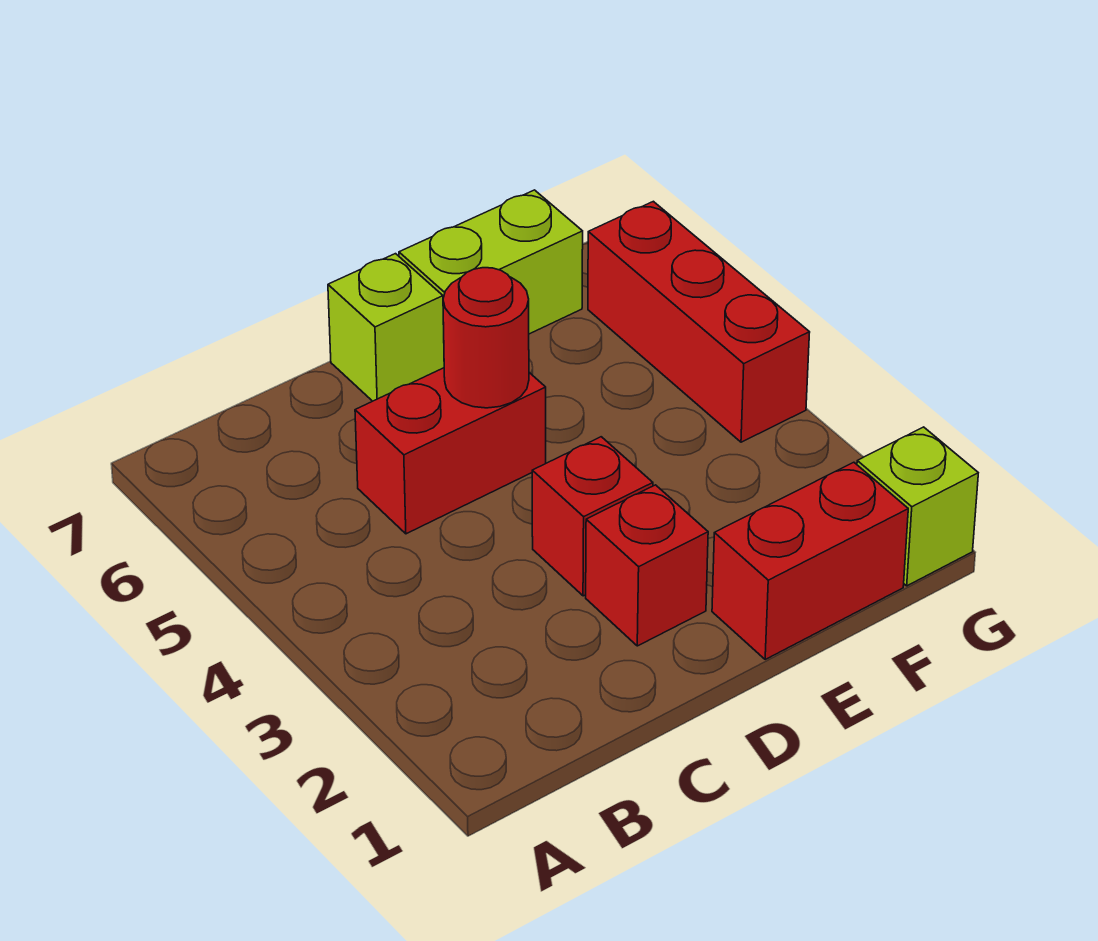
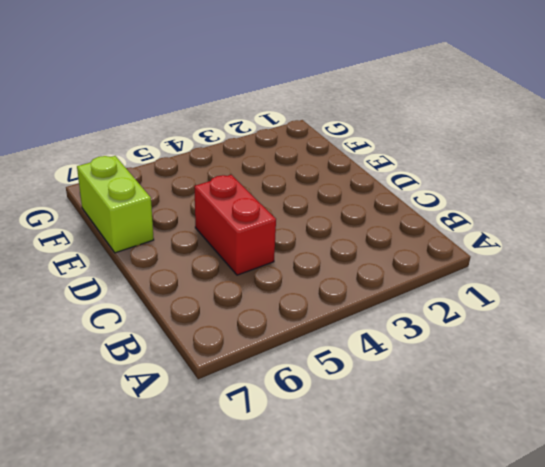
none -> red brick D2 level 1
none -> red brick D3 level 1

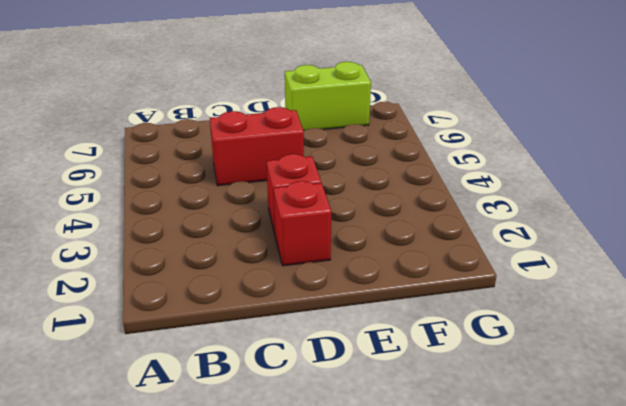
none -> lime brick D7 level 1
none -> red brick E1:F1 level 1

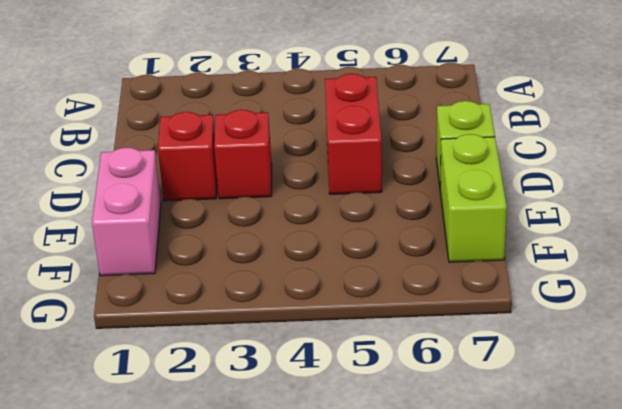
pink brick E1:F1 level 1 -> red brick E1:F1 level 1
none -> lime brick G1 level 1
none -> red brick G4:G6 level 1

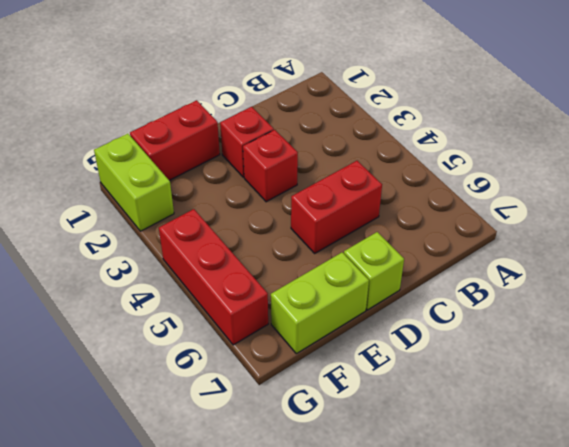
lime brick G1:G2 level 1 -> lime brick G1 level 1
none -> red round brick D5 level 2

